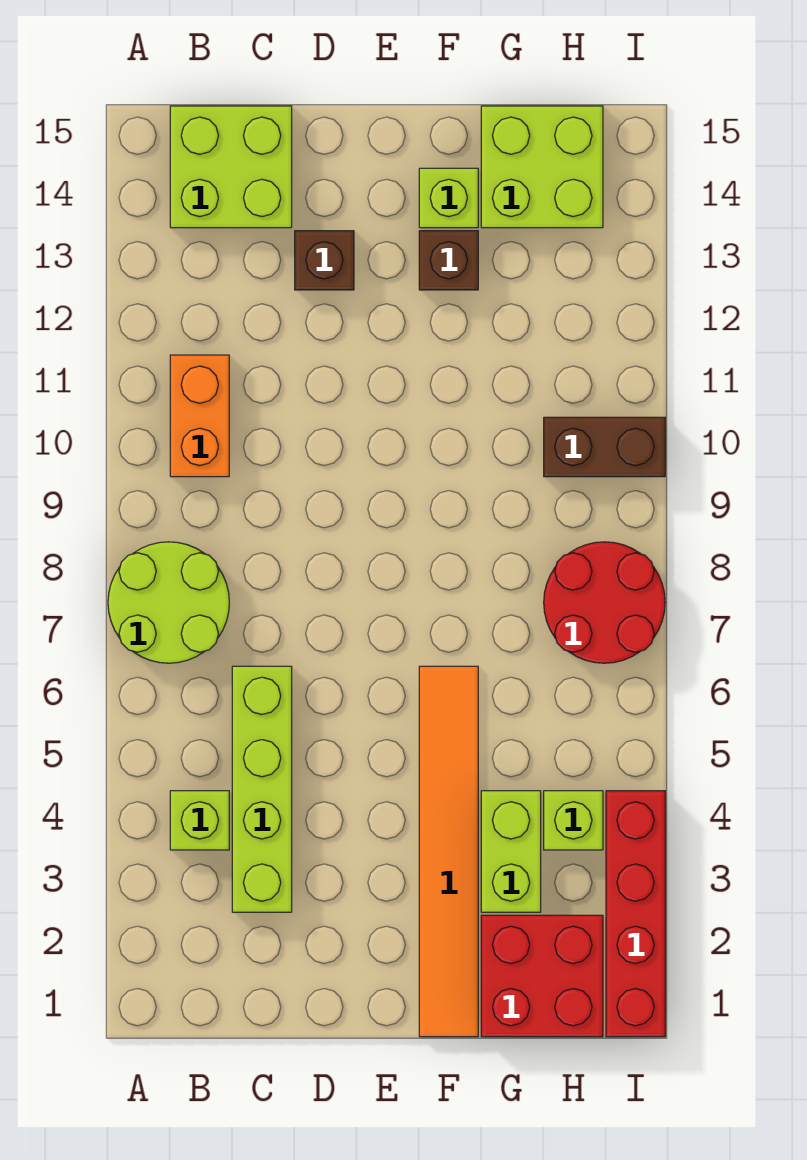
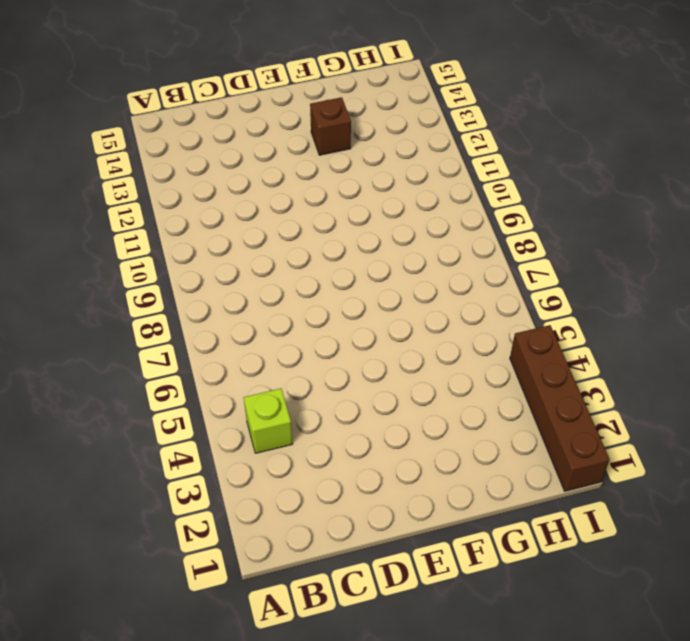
brown brick I1:I4 level 1 -> red brick I1:I4 level 1
none -> lime round brick A7:B8 level 1
none -> orange brick B10:B11 level 1
none -> lime brick B14:C15 level 1

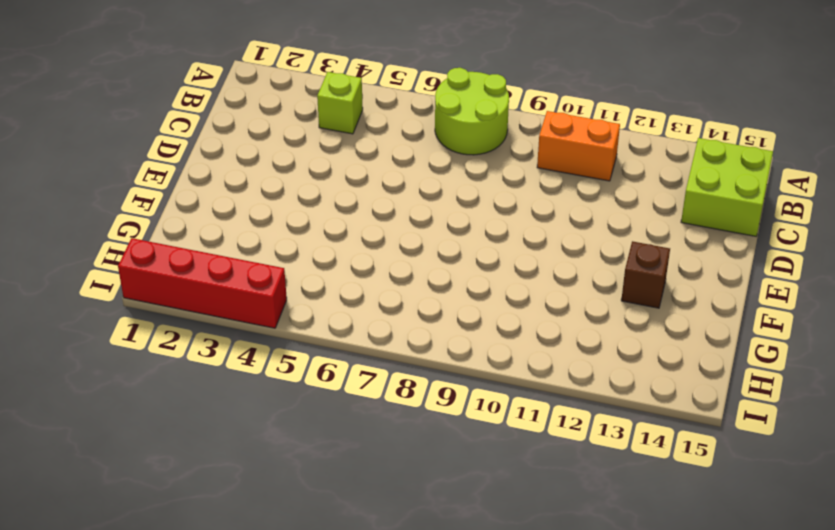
none -> lime brick C3:C6 level 1
none -> brown brick D13 level 1
none -> orange tile F1:F6 level 1

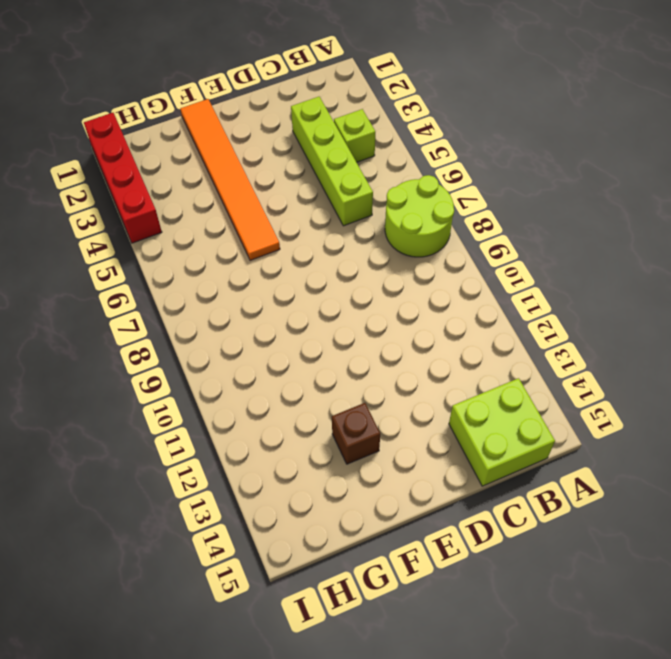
none -> orange brick B10:B11 level 1
none -> brown brick D13 level 1
none -> lime brick F14 level 1

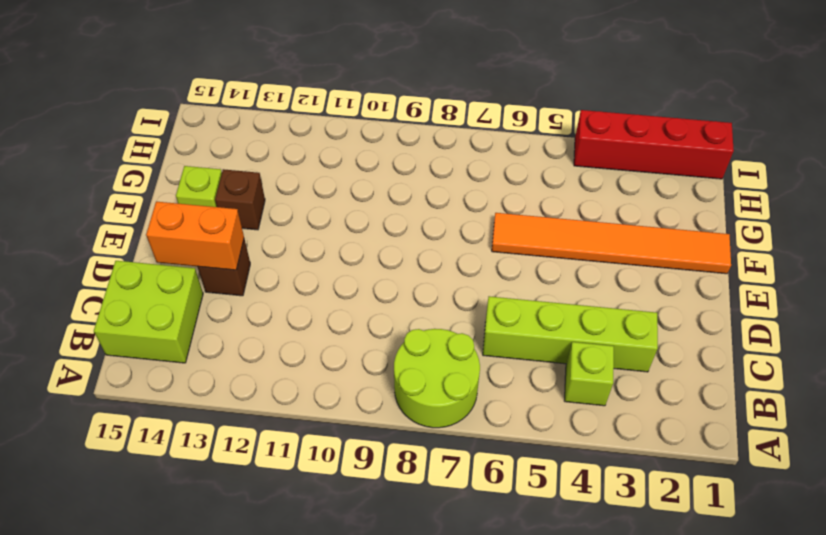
orange brick D13:D14 level 2 -> orange brick B10:B11 level 1
none -> red brick G1:H2 level 1
none -> lime brick G3:G4 level 1
none -> lime brick G14:H15 level 1

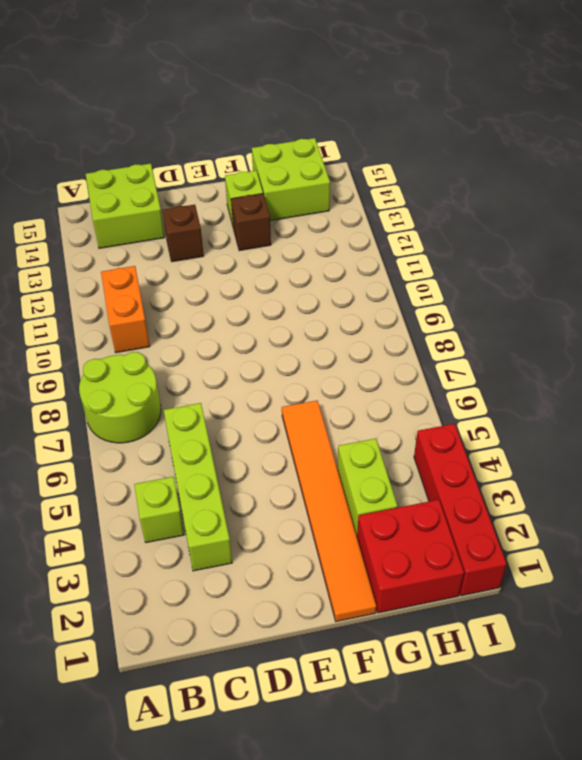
none -> lime brick H4 level 1
none -> red round brick H7:I8 level 1
none -> brown brick H10:I10 level 1

